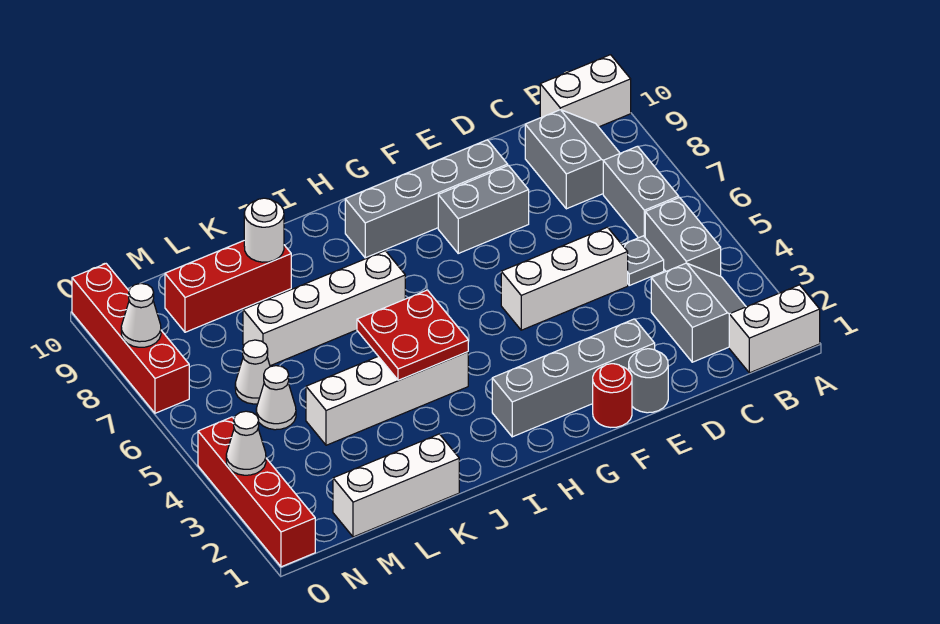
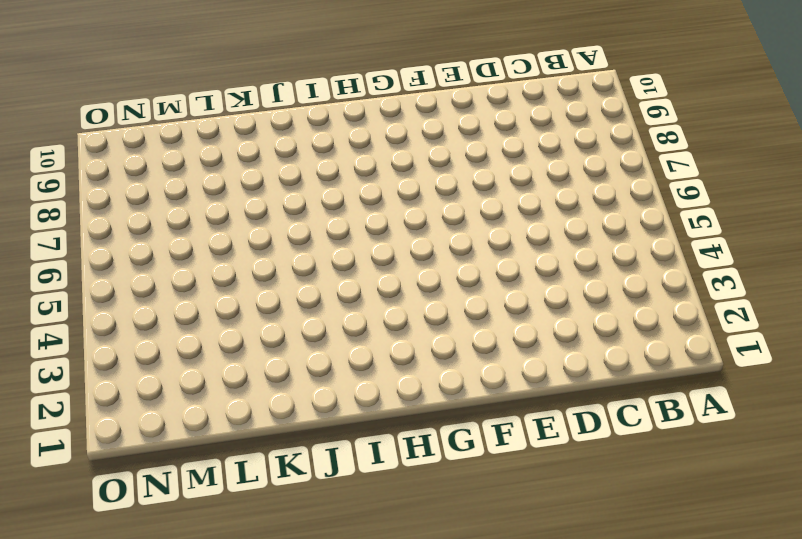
none -> white brick A1:B1 level 1
none -> white brick A10:B10 level 1
none -> grey slope B2:C3 level 1 top C

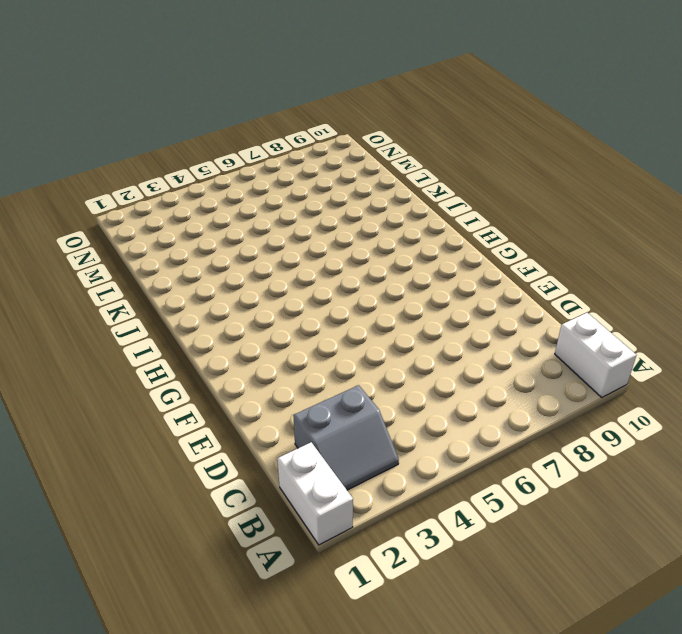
none -> grey brick B4:B5 level 1
none -> grey brick B6:B7 level 1
none -> grey slope B8:C9 level 1 top C

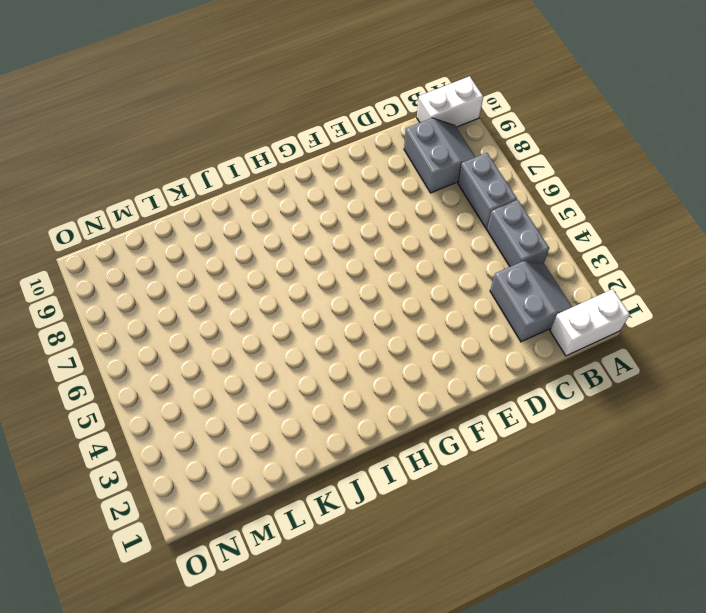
none -> grey plate C5 level 1
none -> white brick D5:F5 level 1
none -> grey round brick E1 level 1

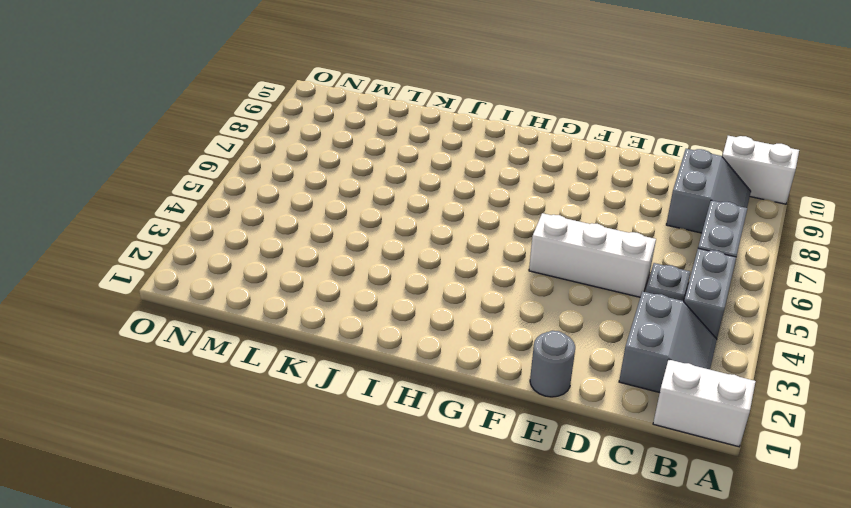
none -> grey brick E2:H2 level 1
none -> grey brick E8:F8 level 1
none -> grey brick E9:H9 level 1

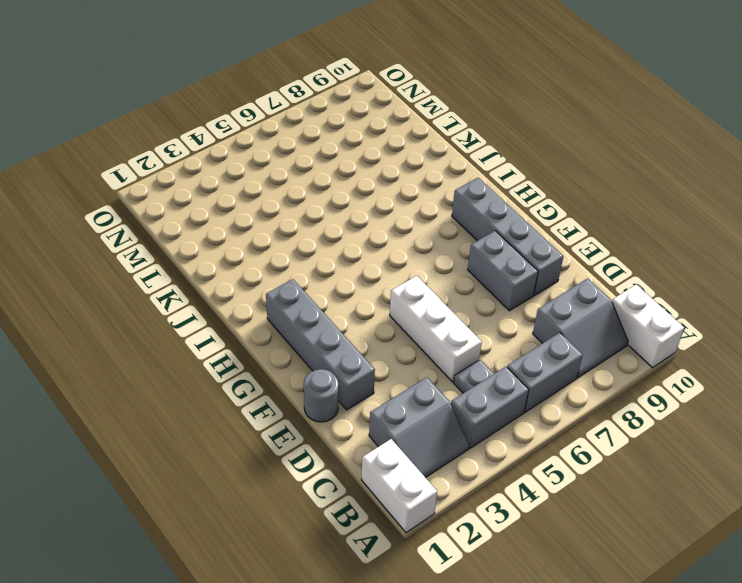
none -> red round brick F1 level 1
none -> white brick I4:L4 level 1
none -> white brick I7:L7 level 1

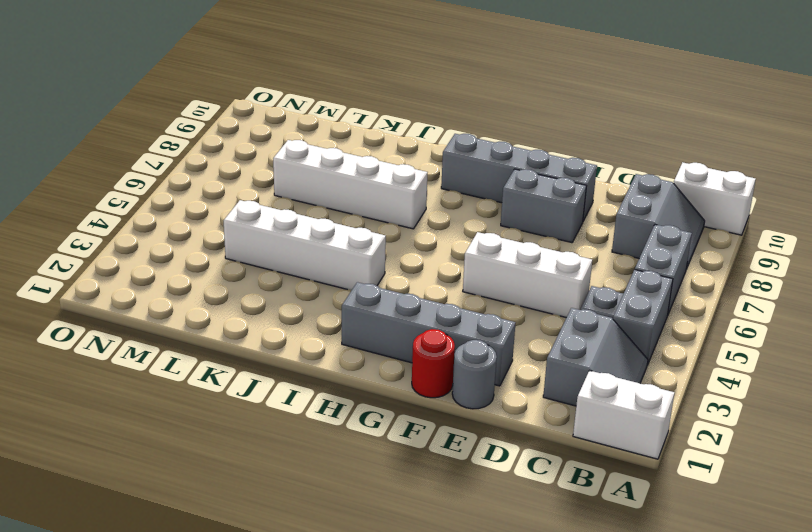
none -> white brick K1:M1 level 1
none -> red brick K9:M9 level 1
none -> white cone M5 level 1

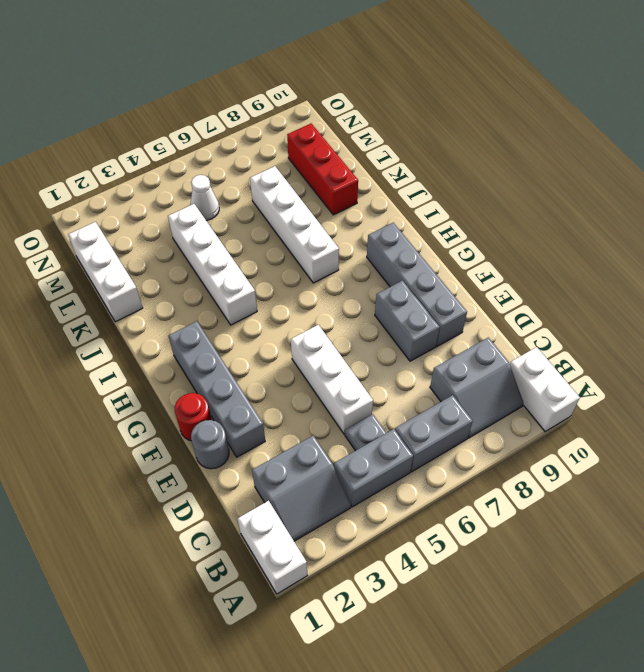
none -> white cone M6 level 1
none -> red brick O1:O4 level 1
none -> red brick O7:O10 level 1

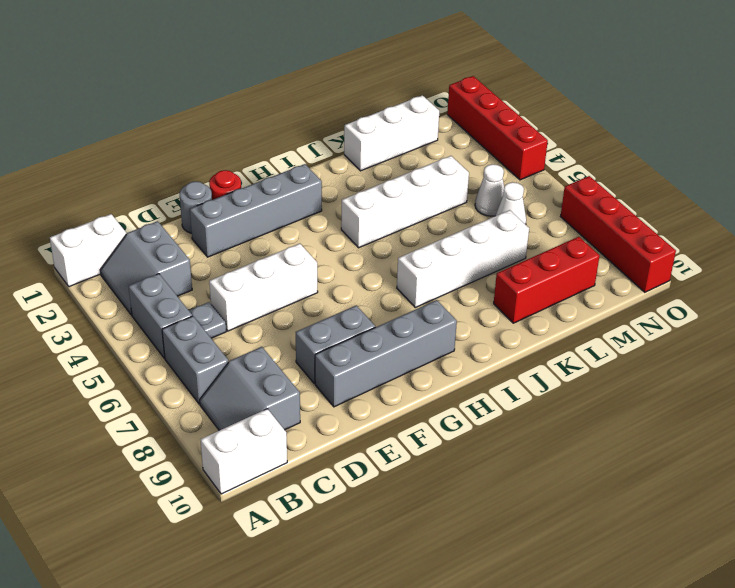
none -> red plate I4:J5 level 2
none -> white round brick K9 level 2
none -> white cone O3 level 2

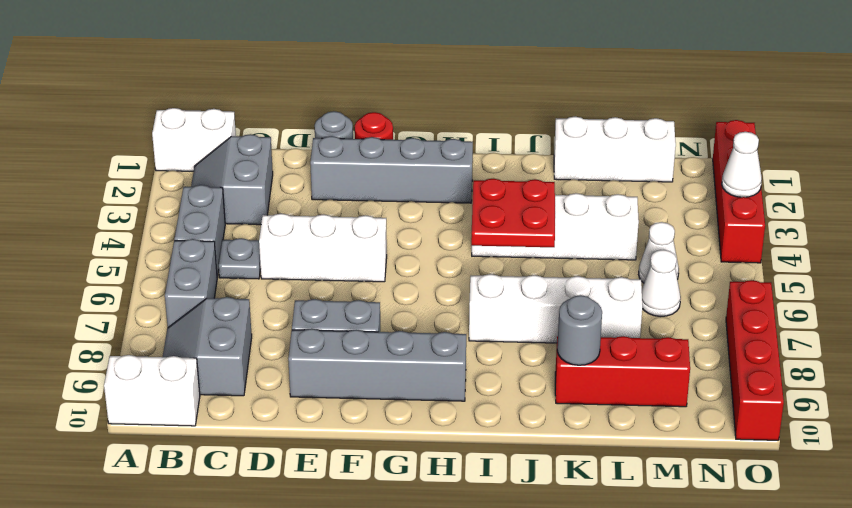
grey round brick K9 level 2 -> white round brick K9 level 2
none -> white cone O8 level 2

